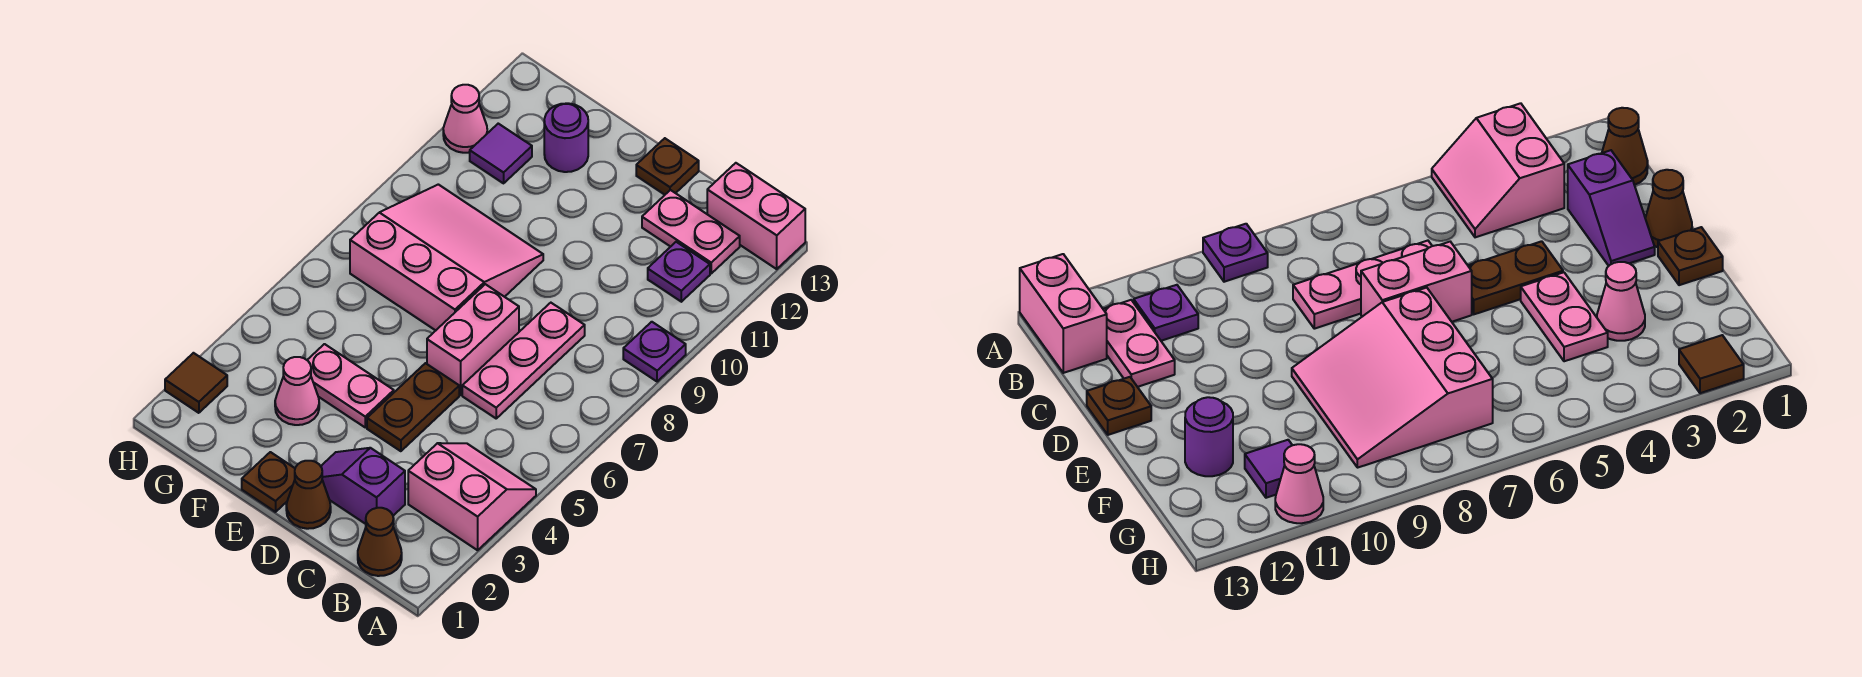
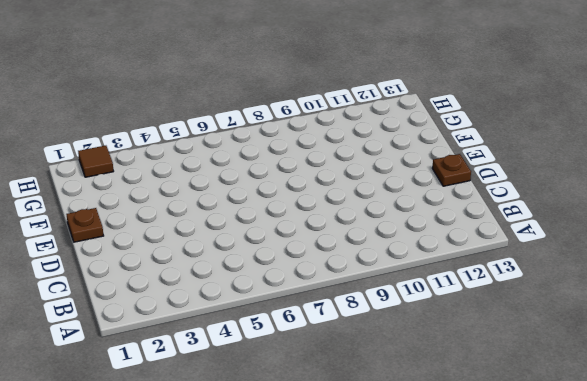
none -> pink slope A3:B4 level 1 top 3
none -> purple plate A9 level 1
none -> pink brick A13:B13 level 1

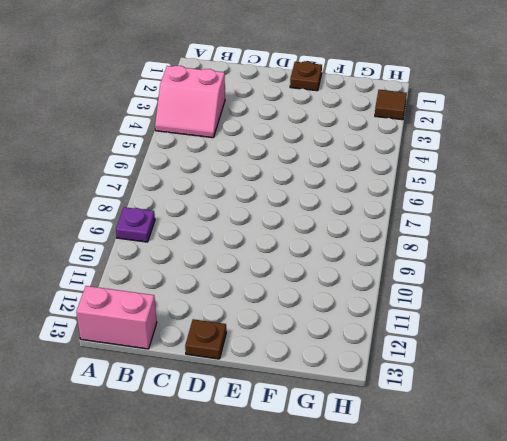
none -> brown cone B1 level 1
none -> purple plate B11 level 1
none -> pink plate B12:C12 level 1

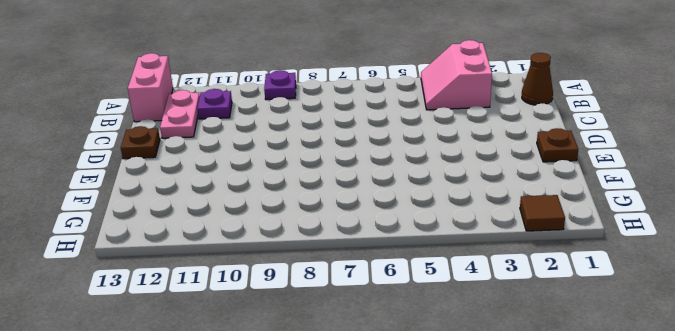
none -> purple slope C2:D2 level 1 top C
none -> pink plate C6:C8 level 1
none -> brown cone D1 level 1

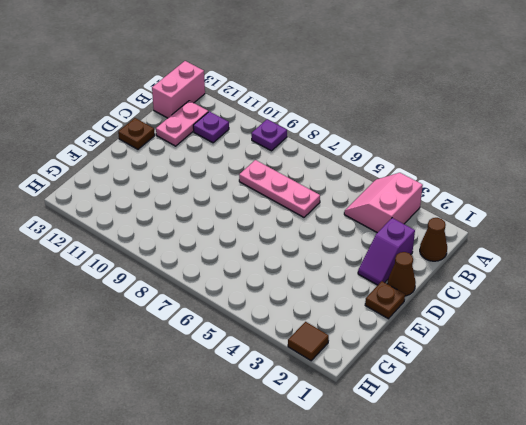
none -> brown plate D4:D5 level 1
none -> pink brick D6:D7 level 1
none -> pink plate E4:F4 level 1

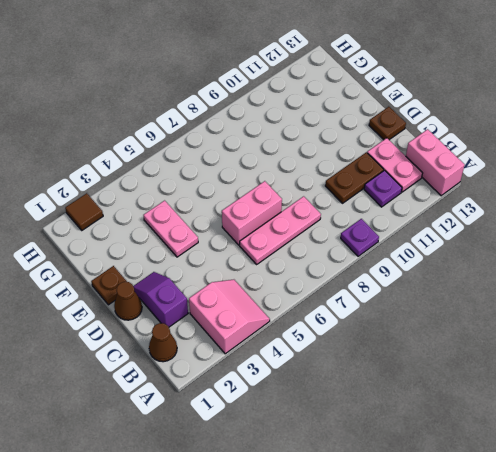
brown plate C10:C11 level 1 -> brown plate D4:D5 level 1
none -> pink slope E7:G9 level 1 top 7
none -> pink cone F3 level 1
none -> purple round brick F12 level 1

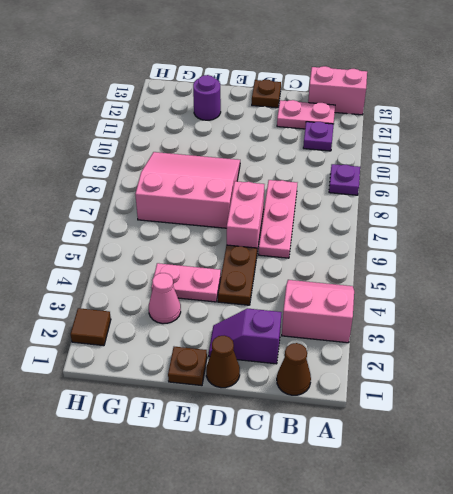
none -> purple tile G11 level 1
none -> pink cone H11 level 1

